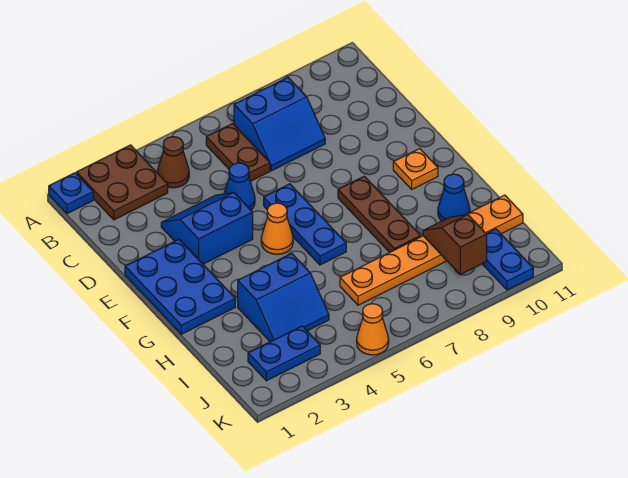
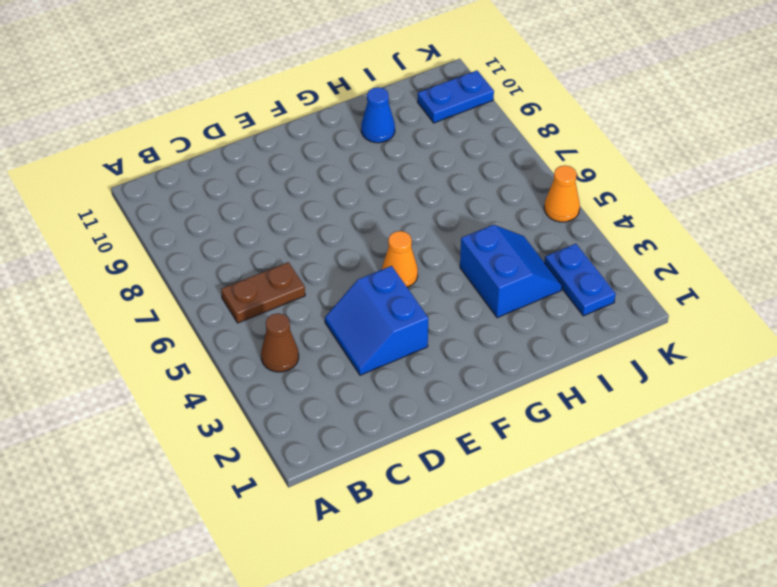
none -> blue plate A1 level 1
none -> brown plate A2:B3 level 1
none -> blue slope B7:C8 level 1 top B

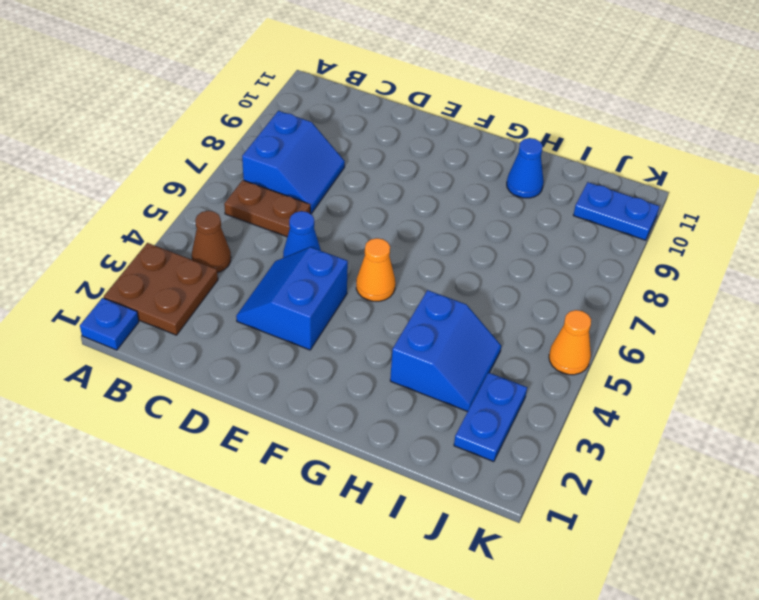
none -> blue plate E1:G2 level 1
none -> blue plate E6:G6 level 1
none -> brown plate F8:H8 level 1

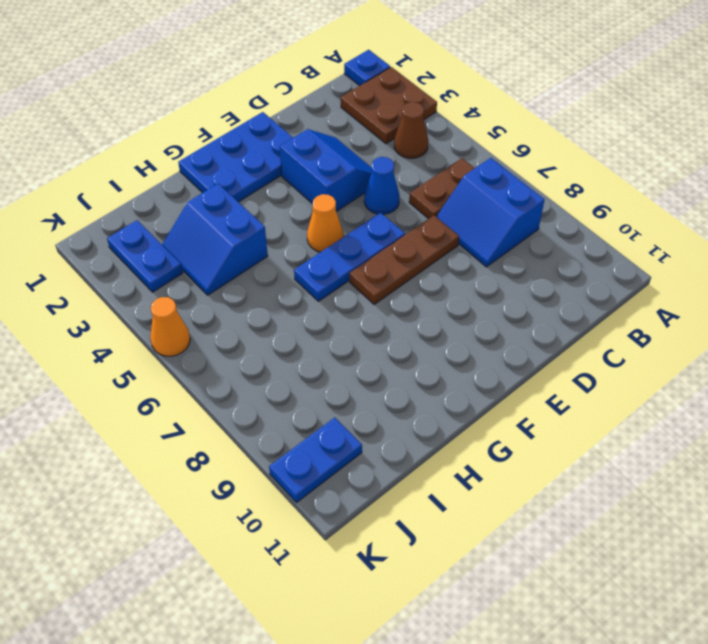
brown plate D7:F7 level 1 -> brown plate F8:H8 level 1
none -> orange plate F10 level 1
none -> blue cone H10 level 1
none -> orange plate I6:I11 level 1

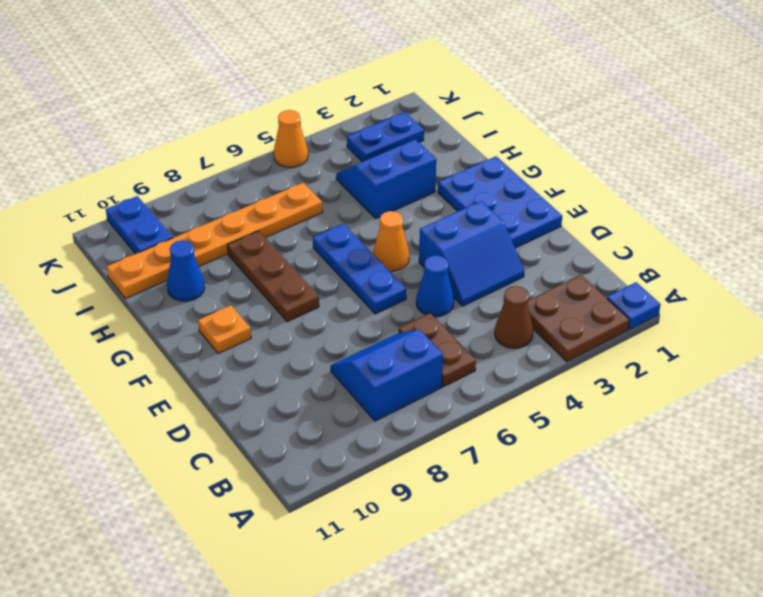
none -> brown slope I9:J9 level 2 top J

